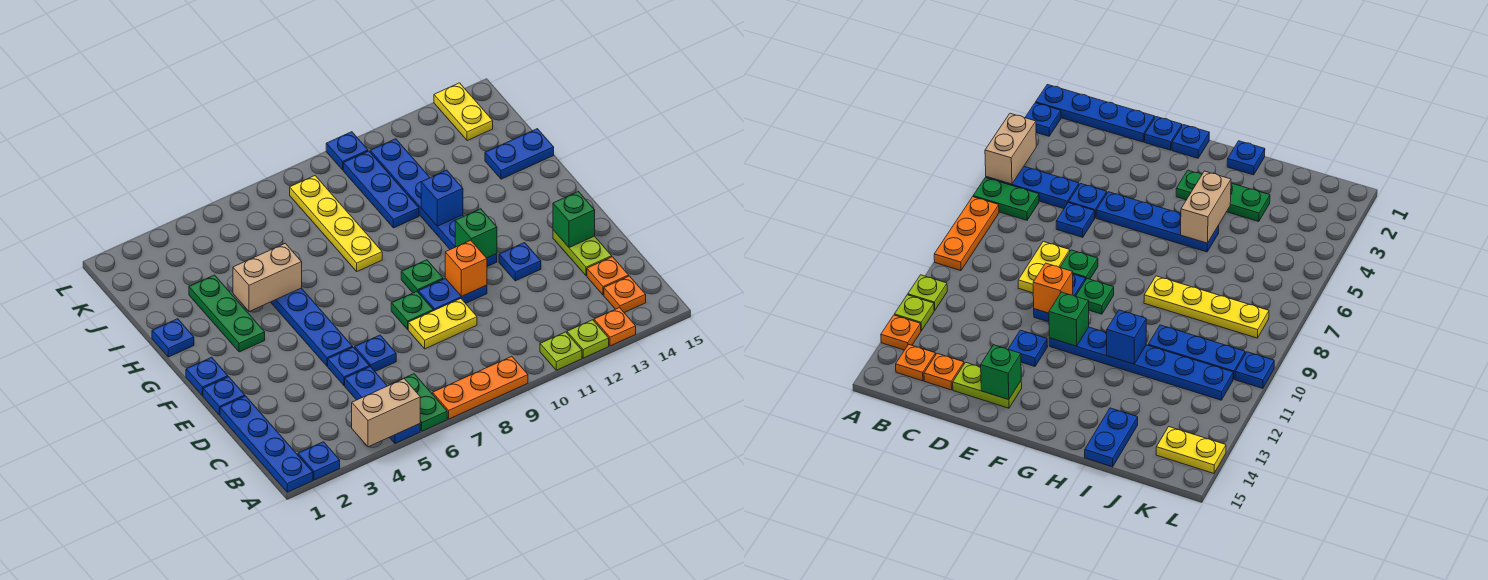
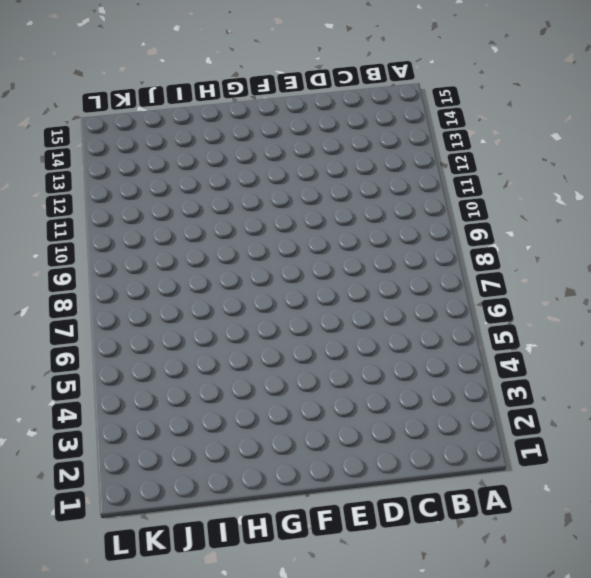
none -> blue plate A1:D1 level 1
none -> blue plate A2 level 1
none -> blue plate A5:C5 level 1
none -> green plate A6:B6 level 1

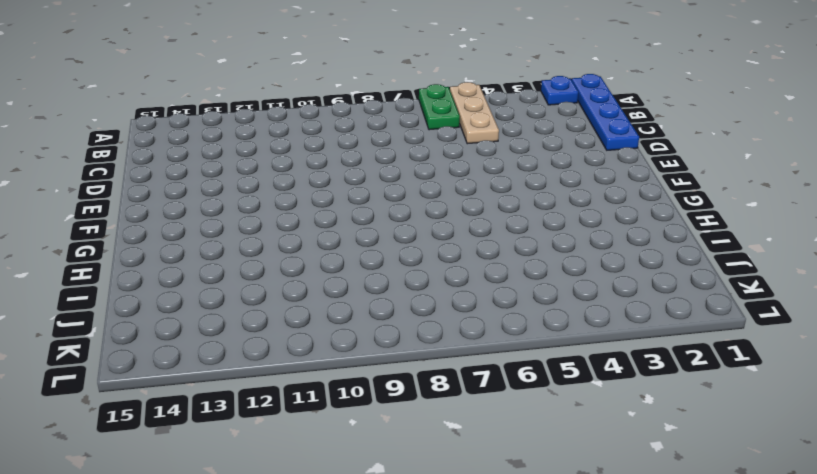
tan plate A5:C5 level 1 -> blue plate A5:C5 level 1
none -> orange plate A7:A9 level 1
none -> lime plate A11 level 1
none -> lime plate A12 level 1
none -> orange plate A13 level 1

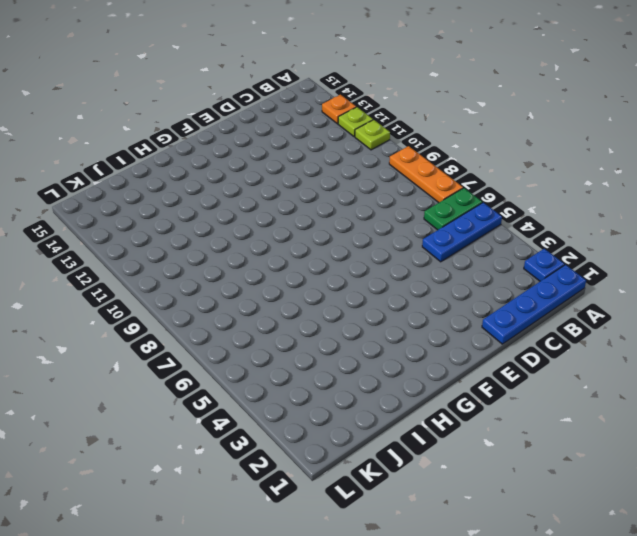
none -> orange plate B14 level 1
none -> orange plate C14 level 1
none -> blue plate D5 level 1
none -> blue plate D6 level 1

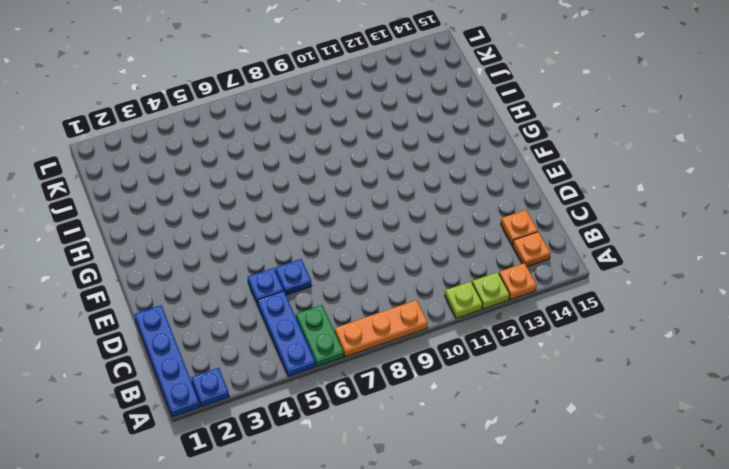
none -> yellow plate D8:D9 level 1
none -> lime plate D14:E14 level 1
none -> blue plate E1 level 1
none -> blue plate E5:H5 level 1

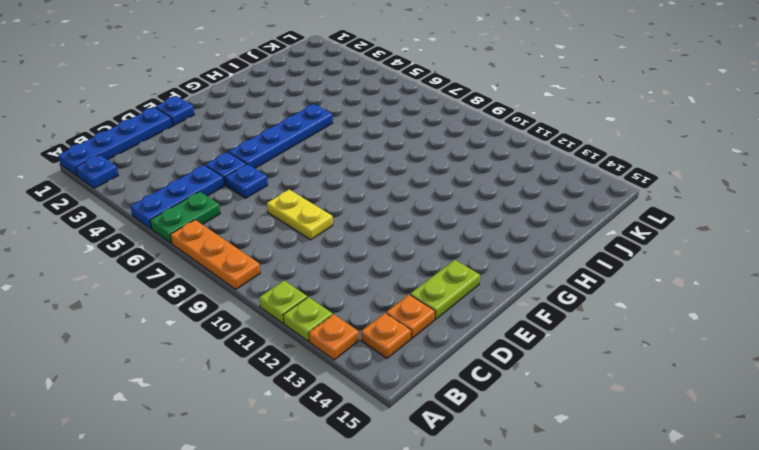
none -> green plate E8 level 1
none -> blue plate E9:E10 level 1
none -> blue plate E12 level 1
none -> blue plate F1 level 1

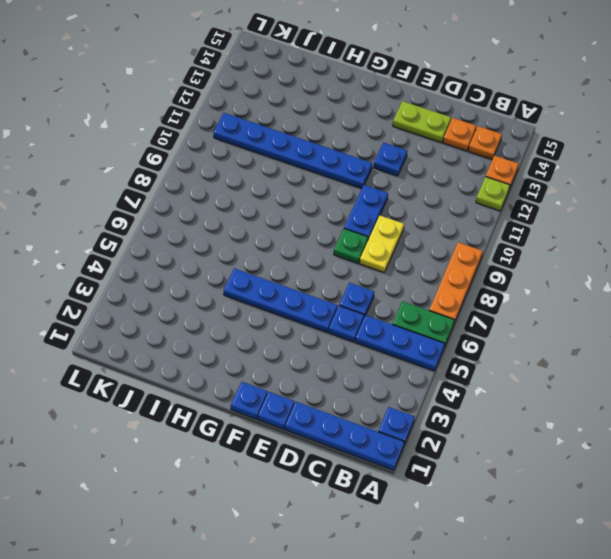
none -> lime plate A11 level 1
none -> green plate F9 level 1
none -> green plate G3:I3 level 1
none -> blue plate H1 level 1

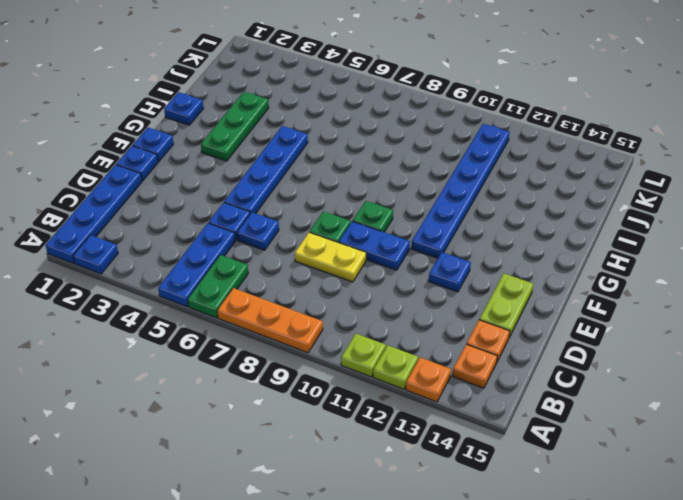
none -> yellow plate H8:K8 level 1
none -> blue plate I10:K10 level 1
none -> blue plate I14:I15 level 1
none -> yellow plate K14:L14 level 1

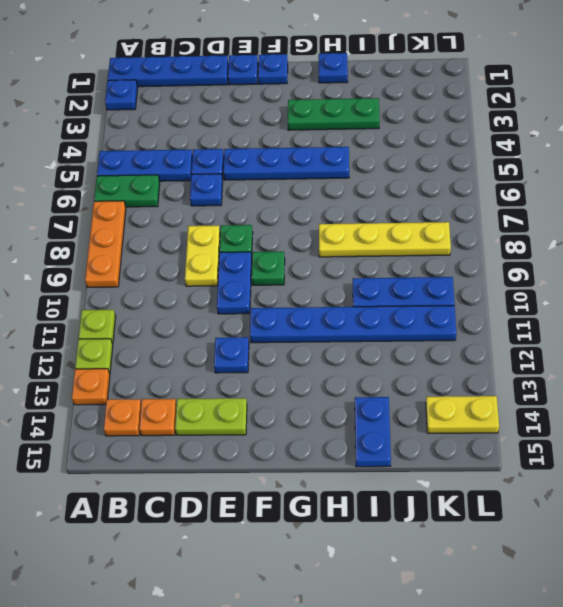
none -> blue plate L10 level 1
none -> tan brick A4:A5 level 2
none -> orange brick E10 level 2
none -> green brick E14 level 2

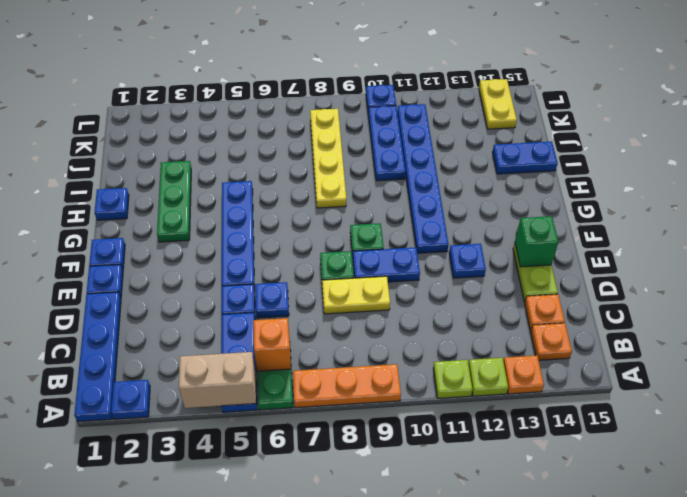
orange brick B6 level 2 -> orange brick E10 level 2
none -> green brick F11 level 2
none -> tan brick H4:H5 level 2
none -> blue brick H11 level 2

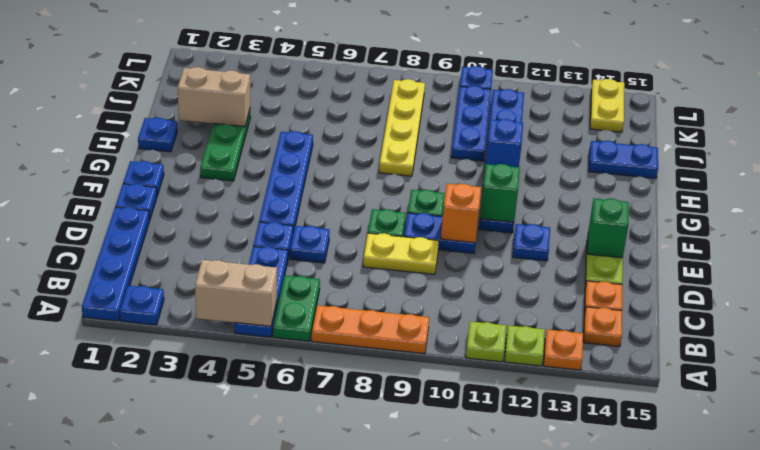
tan brick I2:I3 level 2 -> tan brick H4:H5 level 2

